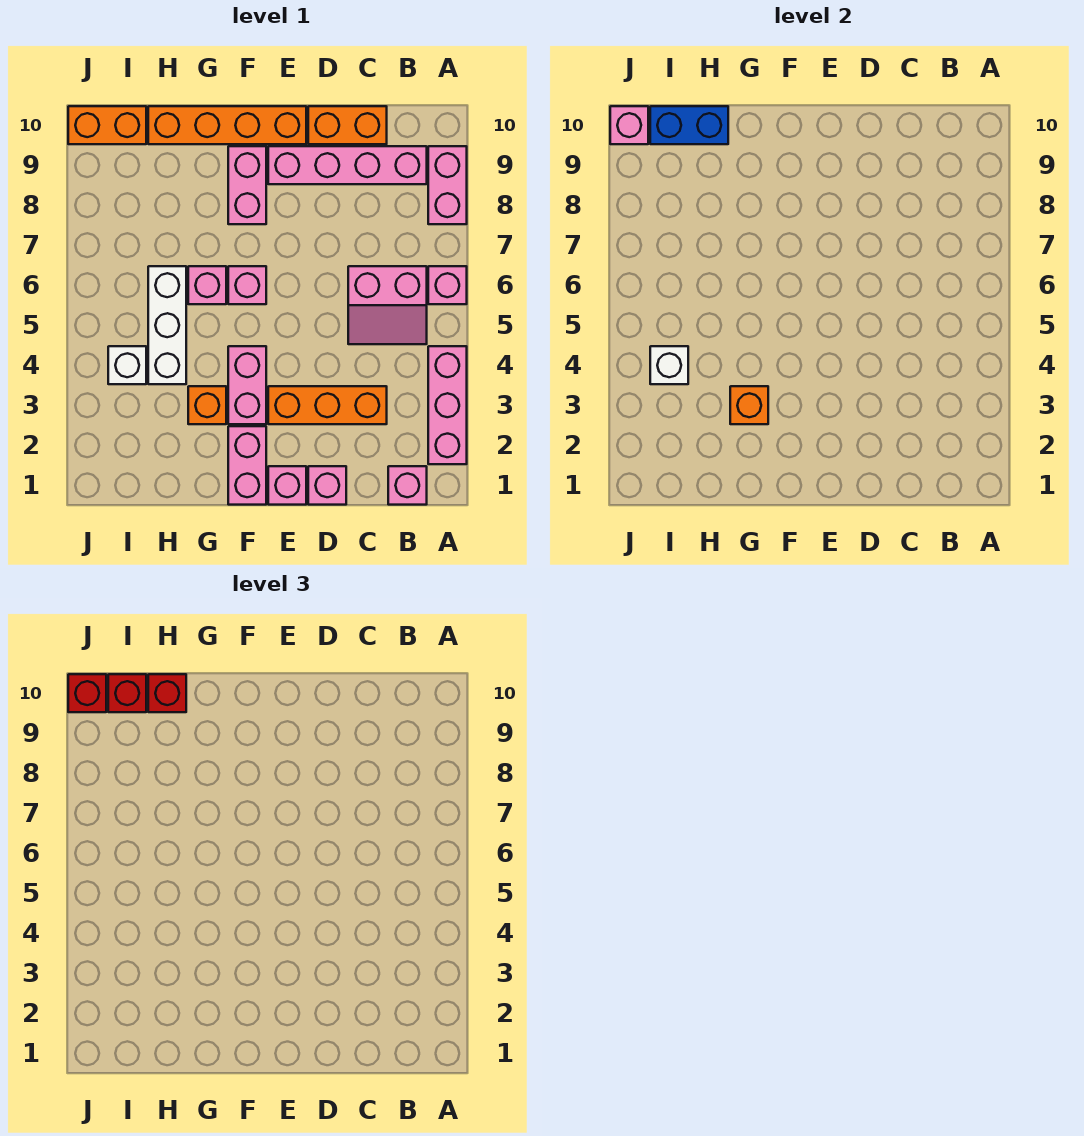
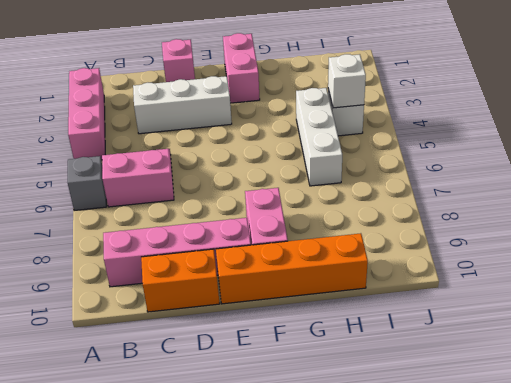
grey brick A6 level 1 -> pink brick A6 level 1
white brick C3:E3 level 1 -> orange brick C3:E3 level 1
none -> pink brick A8:A9 level 1
none -> pink brick B1 level 1
none -> pink brick E1 level 1

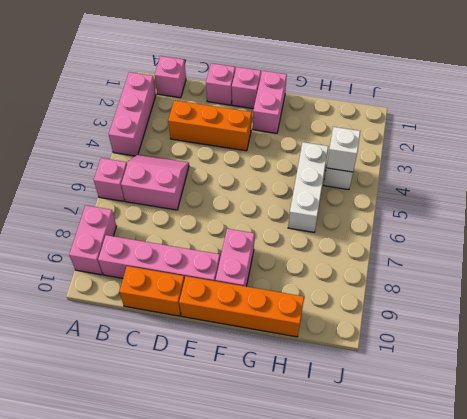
none -> pink brick F3:F4 level 1
none -> pink brick F6 level 1
none -> orange brick G3 level 1

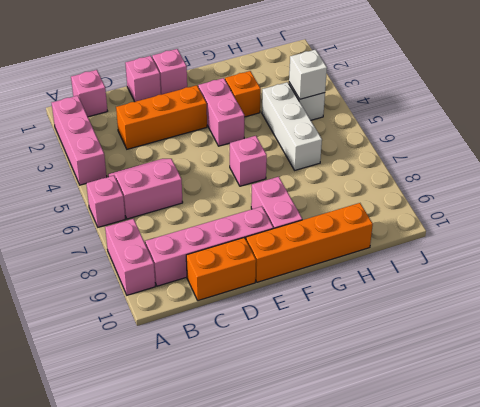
none -> pink brick F1:F2 level 1
none -> pink brick G6 level 1
none -> orange brick I10:J10 level 1

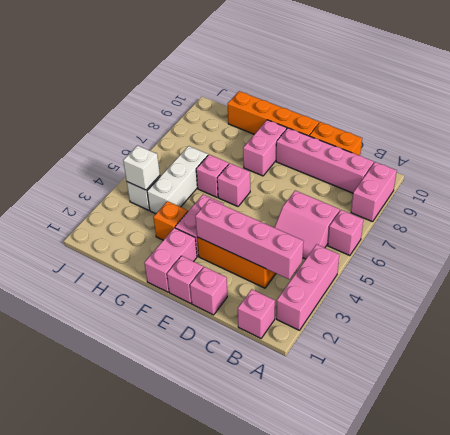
pink brick B3:E3 level 2 -> none
none -> orange brick I10:J10 level 1
none -> orange brick G3 level 2
none -> blue brick H10:I10 level 2

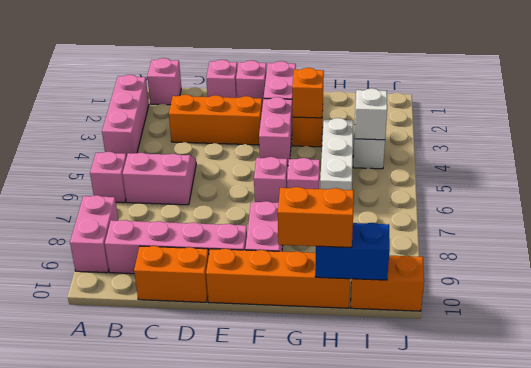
orange brick G10:H10 level 3 -> red brick H10 level 3
none -> pink brick J10 level 2
none -> red brick I10 level 3
none -> red brick J10 level 3

